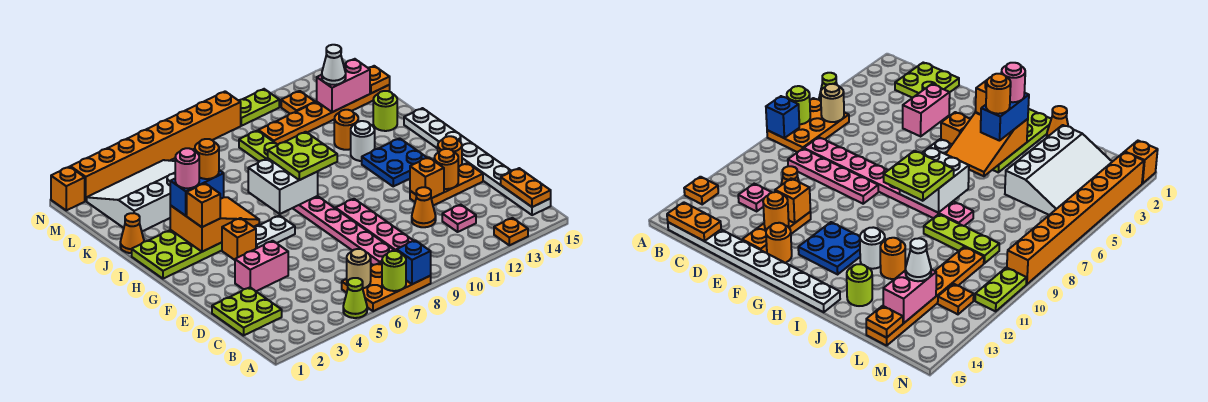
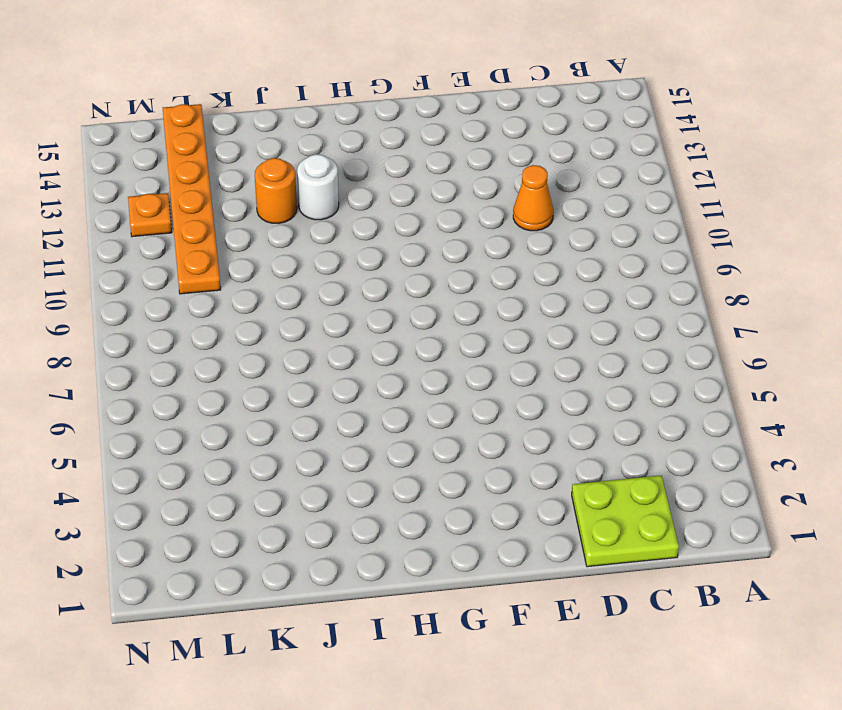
none -> lime cone A5 level 1
none -> orange plate A6:B8 level 1
none -> orange plate A13 level 1
none -> white plate B15:I15 level 1

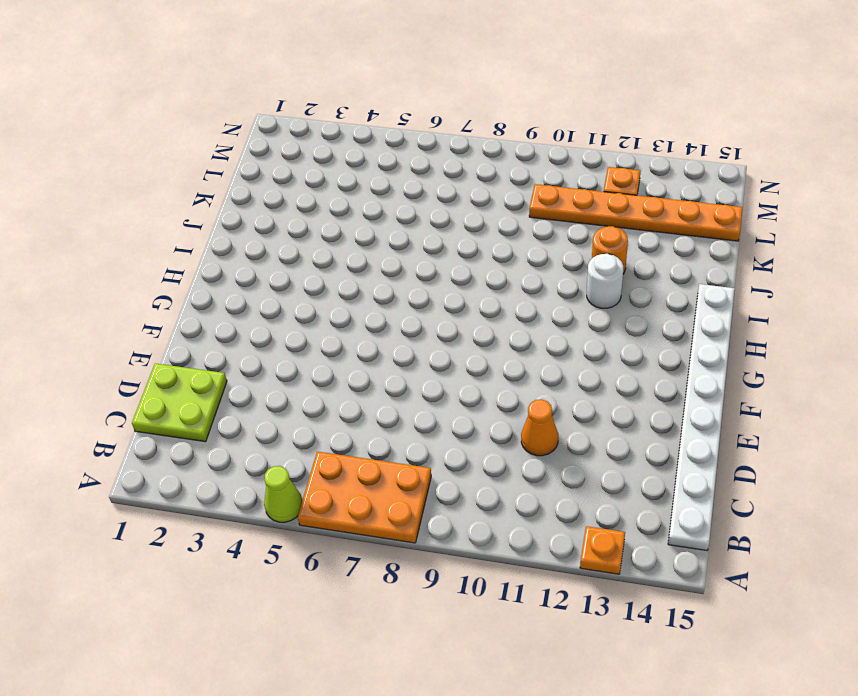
none -> pink plate C8:J8 level 1
none -> pink plate C9:F9 level 1
none -> pink plate C12 level 1
none -> pink brick E3:E4 level 1

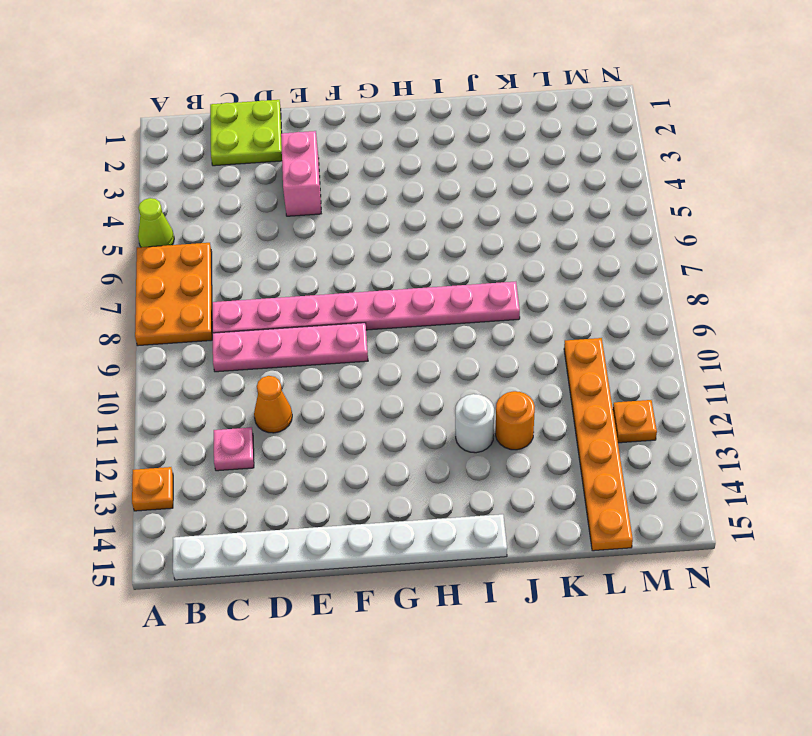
none -> orange plate E12:E14 level 1
none -> orange round brick F14 level 1
none -> orange brick G4 level 1
none -> white plate G5:G6 level 1

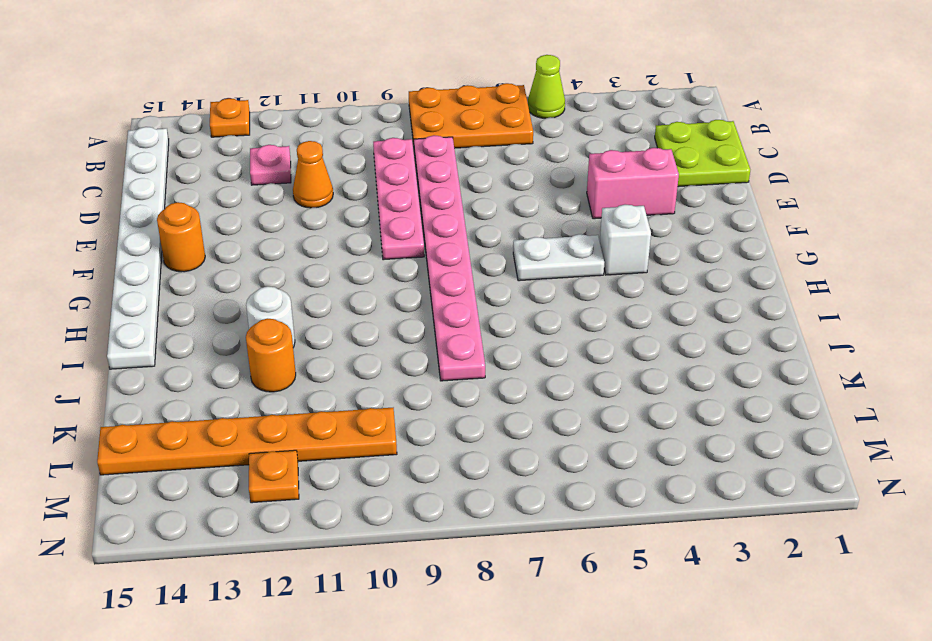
white brick G4 level 1 -> orange brick G4 level 1
none -> orange plate E12:E14 level 1
none -> blue plate G12:H13 level 1
none -> lime plate H1:I4 level 1
none -> orange cone J1 level 1

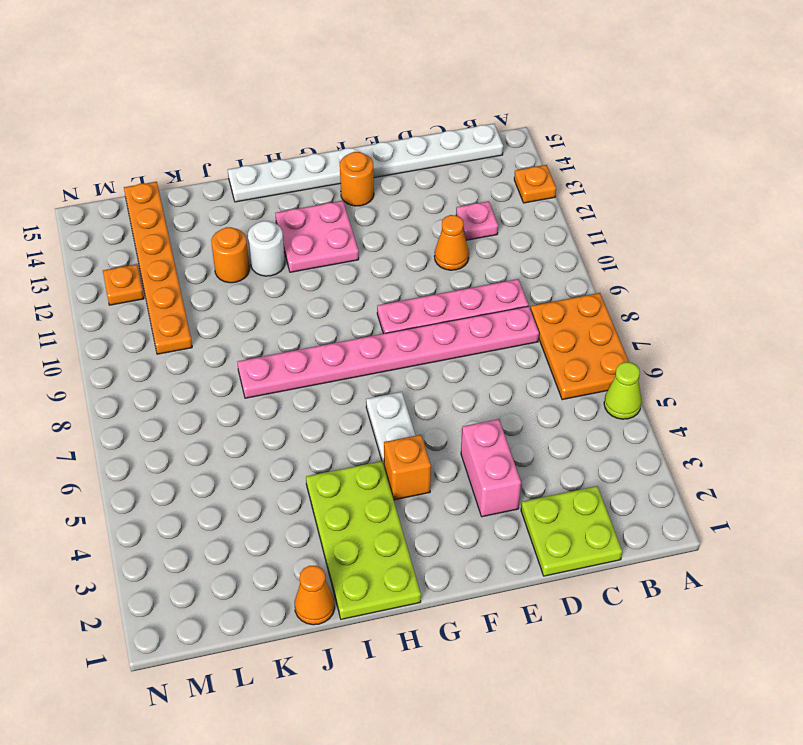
pink plate G12:H13 level 1 -> blue plate G12:H13 level 1
none -> orange plate E12:E14 level 1
none -> lime plate J9:L9 level 1
none -> lime round brick J14 level 1
none -> white slope K2:M5 level 1 top K

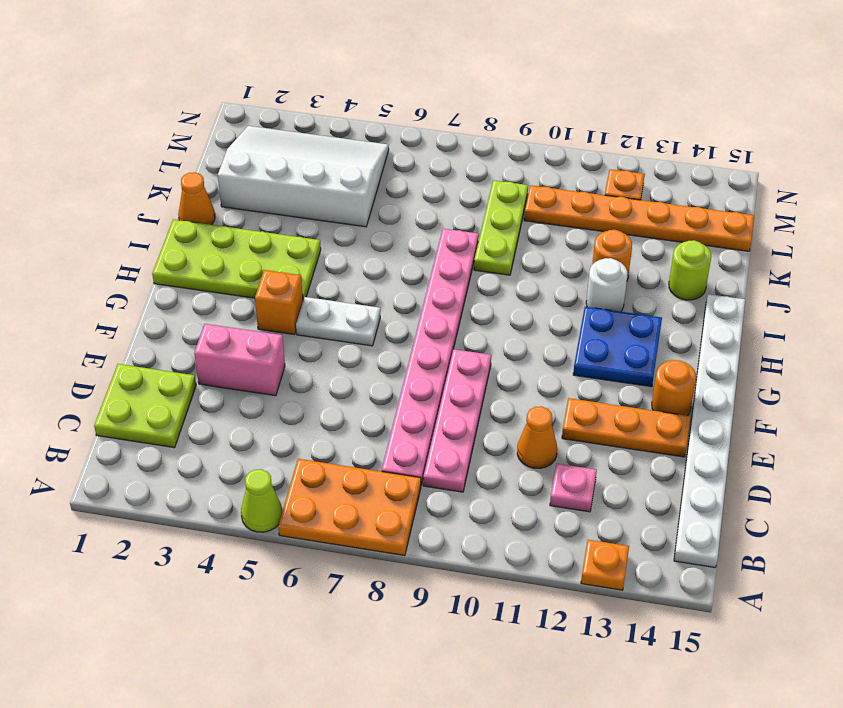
none -> orange brick N1 level 1
none -> orange brick N2:N9 level 1
none -> lime plate N10:N11 level 1
none -> lime round brick A7 level 2

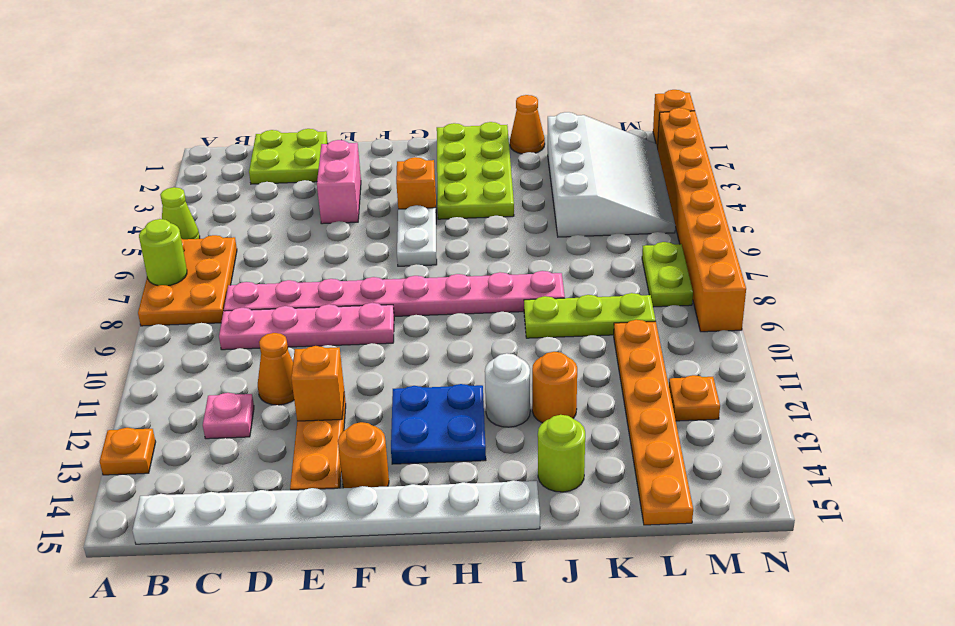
lime plate M7:M8 level 1 -> lime plate N10:N11 level 1
none -> blue brick A8 level 2
none -> tan round brick B6 level 2
none -> orange plate B15:C15 level 2
none -> orange round brick E13 level 2

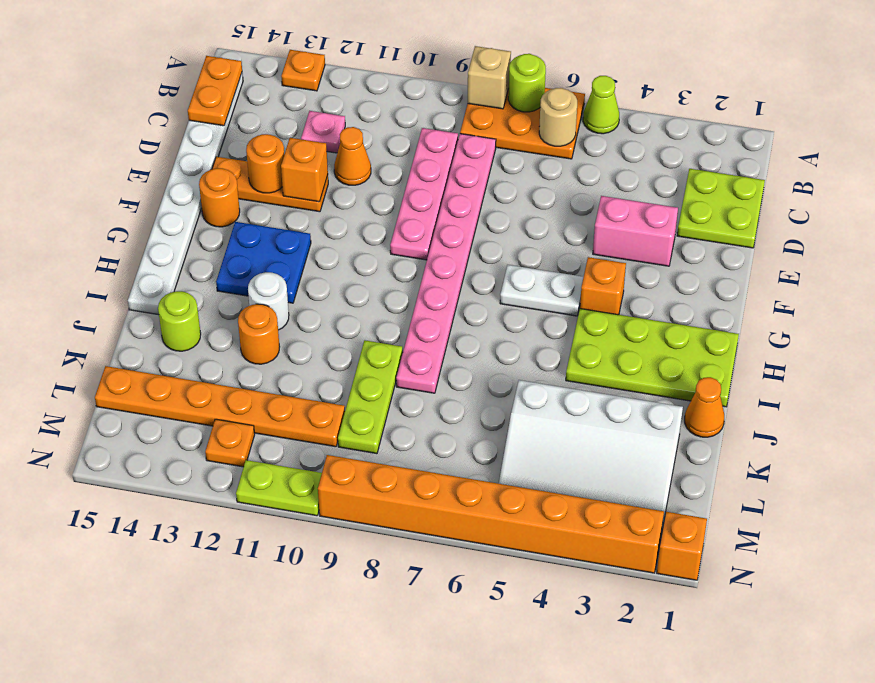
tan brick A8 level 2 -> blue brick A8 level 2
none -> orange slope H3:I5 level 2 top 3
none -> white brick H7:I8 level 2
none -> pink brick L13:L14 level 2
none -> orange plate L15 level 2

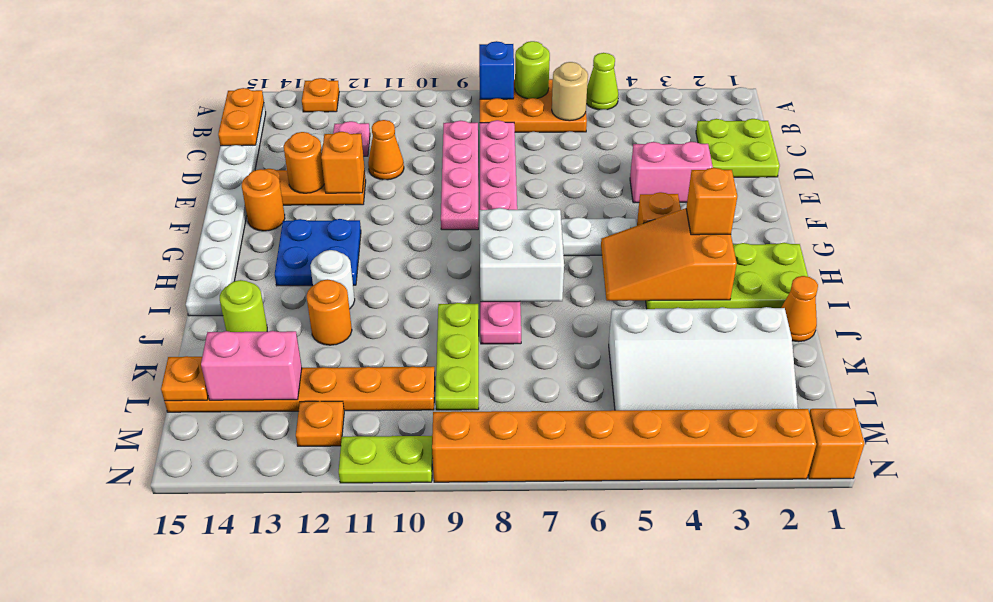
none -> lime plate H8:I9 level 3
none -> blue brick I3:I4 level 3
none -> white cone L13 level 3
none -> pink round brick I3 level 4

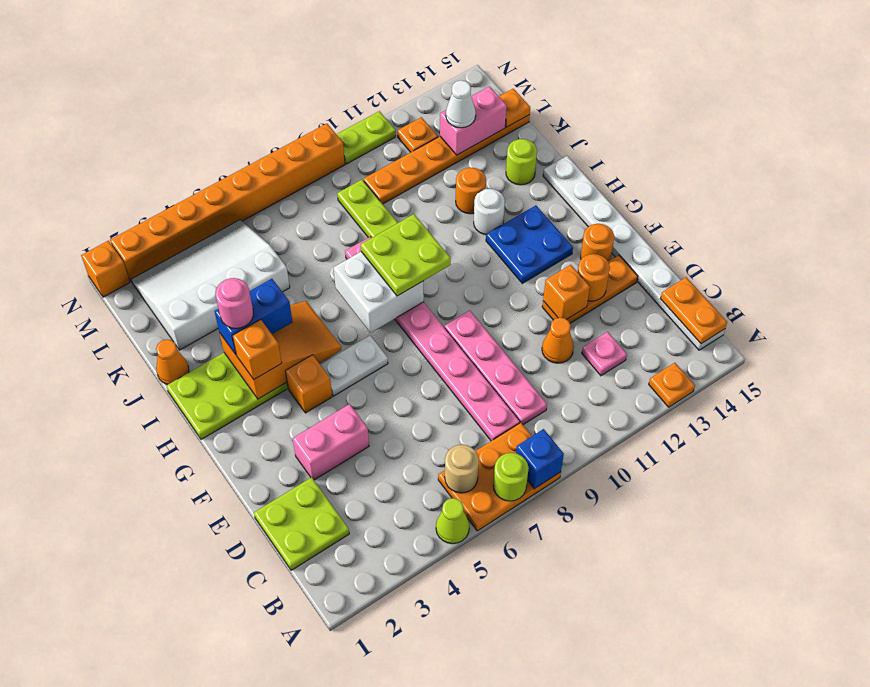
none -> orange round brick I4 level 4

